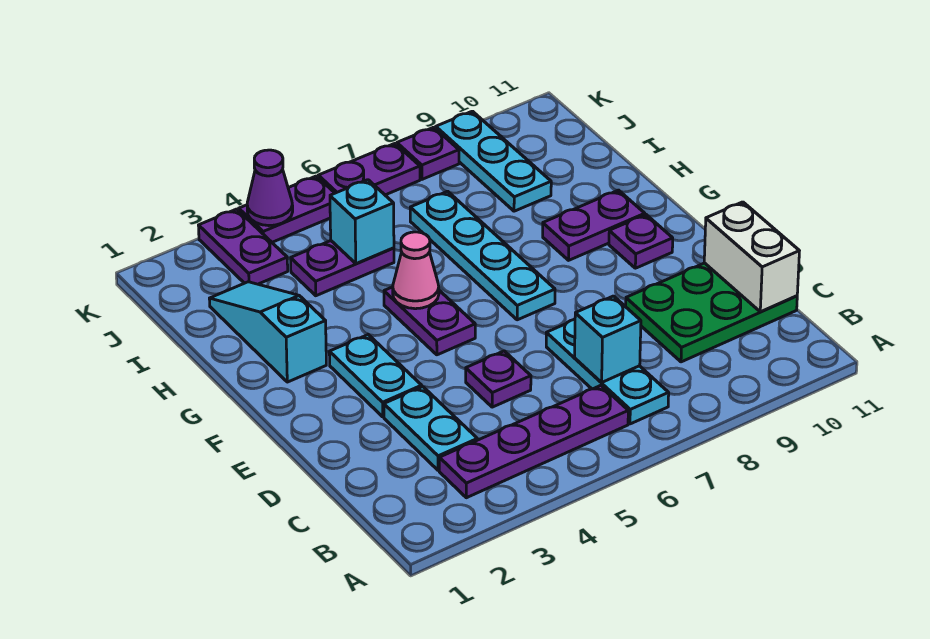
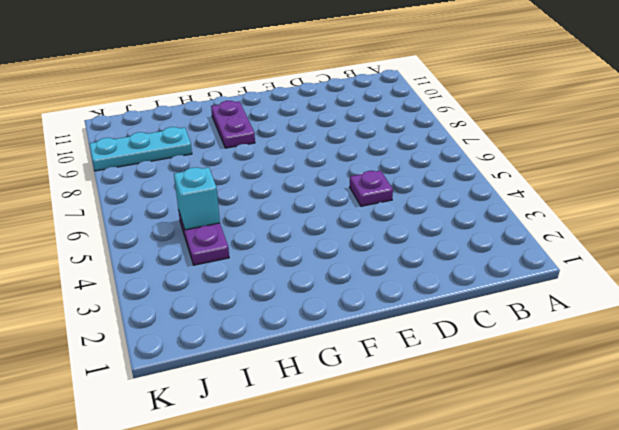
none -> purple plate B3:B6 level 1
none -> cyan plate B7:D7 level 1
none -> cyan plate C3:D3 level 1

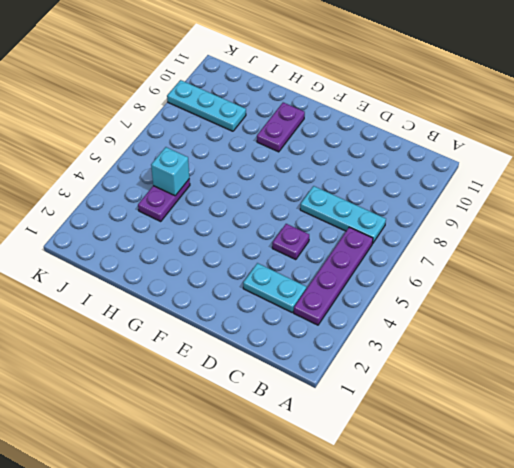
none -> green plate C9:D11 level 1
none -> cyan plate E3:F3 level 1
none -> purple plate F5:G5 level 1

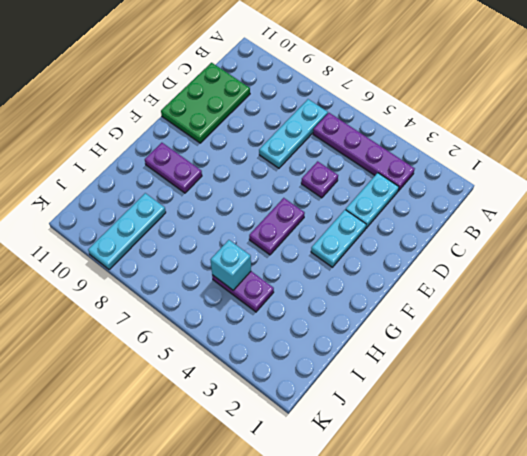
green plate C10:E11 level 1 -> green plate C9:D11 level 1
none -> cyan plate F7:I7 level 1
none -> purple plate F10 level 1
none -> cyan slope G2:I2 level 1 top G

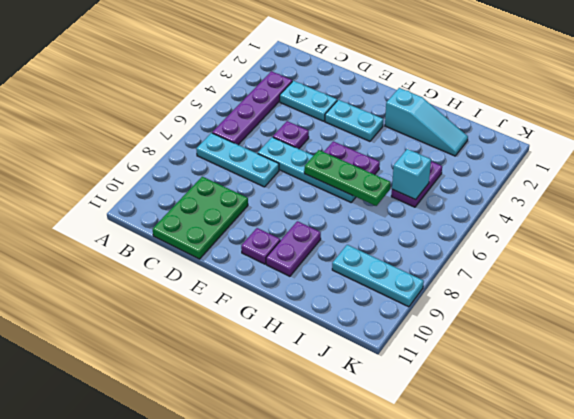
cyan plate D6:G6 level 1 -> cyan plate F7:I7 level 1
green plate F6:H6 level 2 -> none
none -> purple plate J3:K3 level 1
none -> purple plate K4:K5 level 1
none -> purple plate K6:K7 level 1

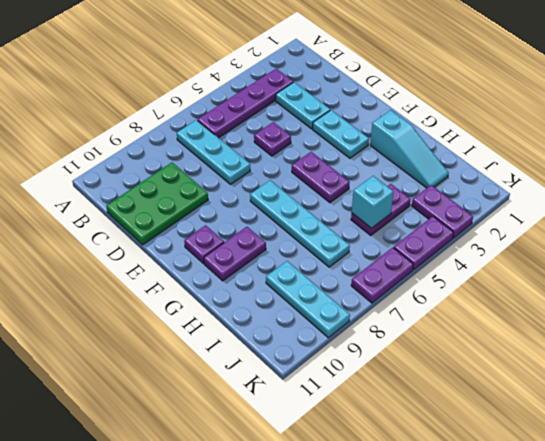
none -> purple plate K8 level 1
none -> cyan brick C7 level 2
none -> white brick C11:D11 level 2

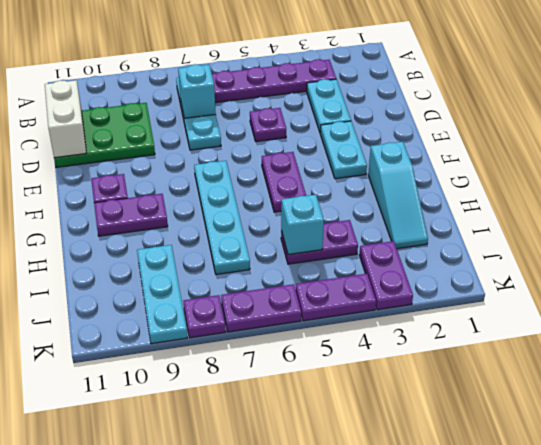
none -> pink cone G5 level 2
none -> purple cone K4 level 2

